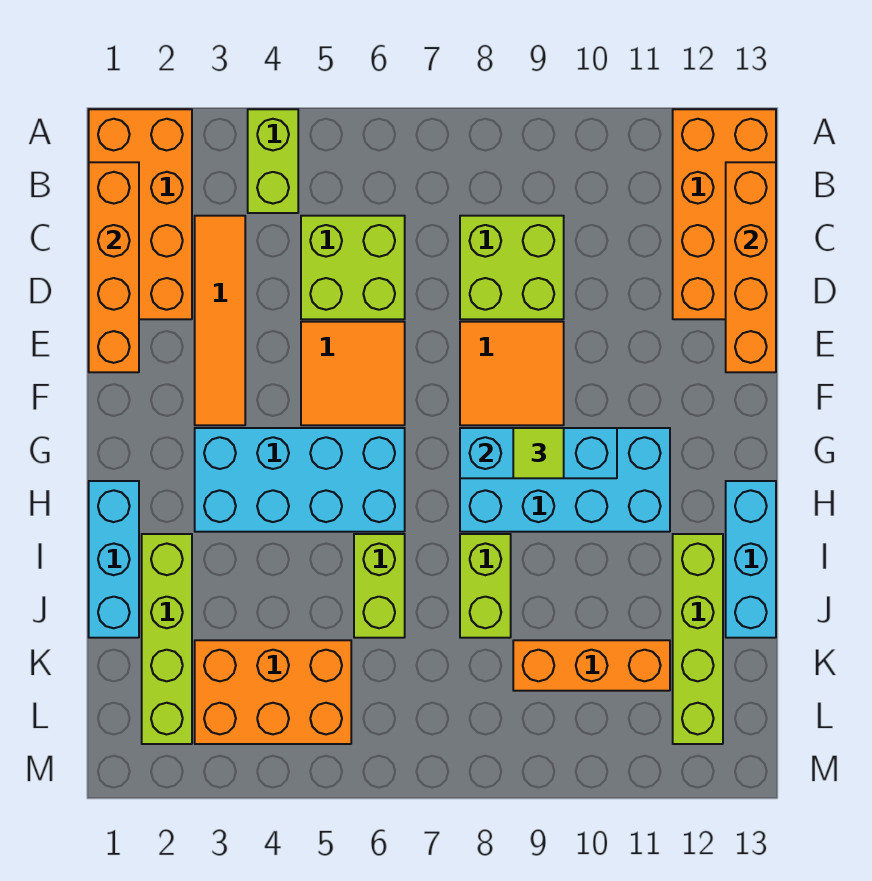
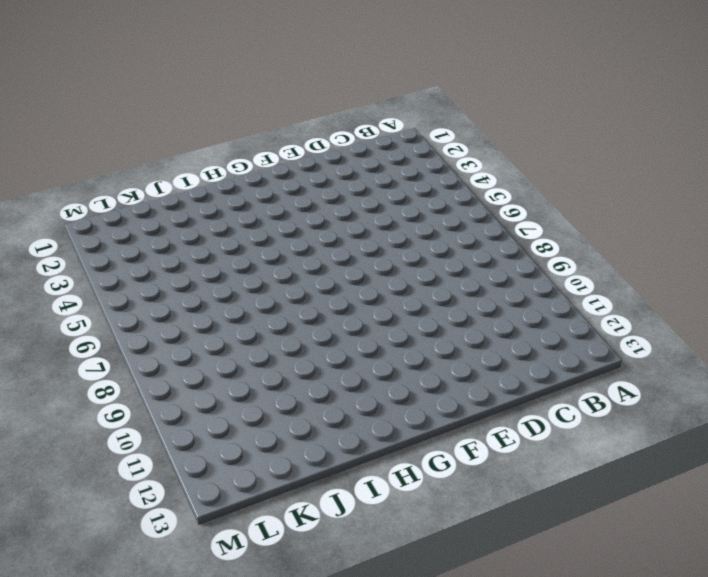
none -> orange brick A1:D2 level 1
none -> lime brick A4:B4 level 1
none -> orange brick A12:D13 level 1

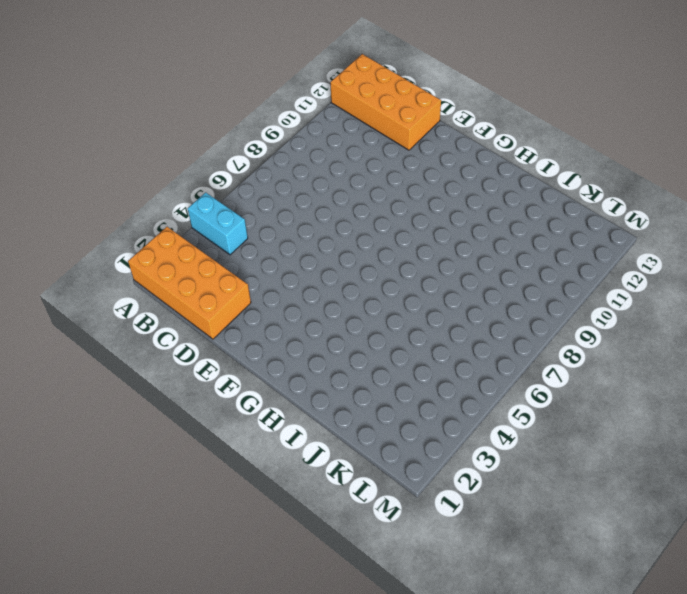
cyan brick A4:B4 level 1 -> lime brick A4:B4 level 1
none -> orange tile C3:F3 level 1
none -> lime brick C5:D6 level 1
none -> lime brick C8:D9 level 1

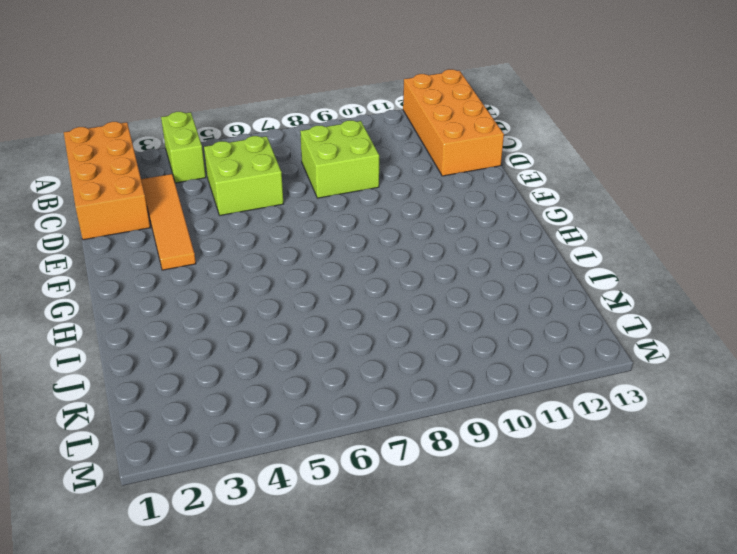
none -> orange tile E5:F6 level 1
none -> orange tile E8:F9 level 1
none -> cyan brick G3:H6 level 1

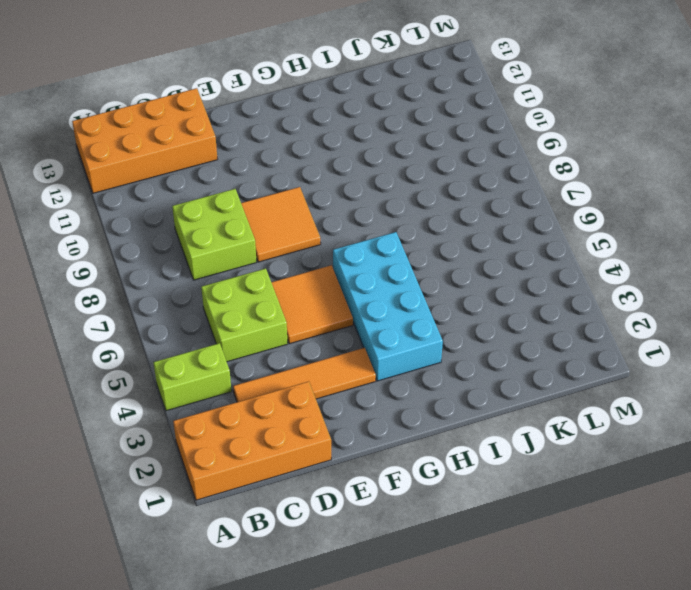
none -> cyan brick G8:H11 level 1
none -> cyan brick H1:J1 level 1
none -> cyan brick H13:J13 level 1

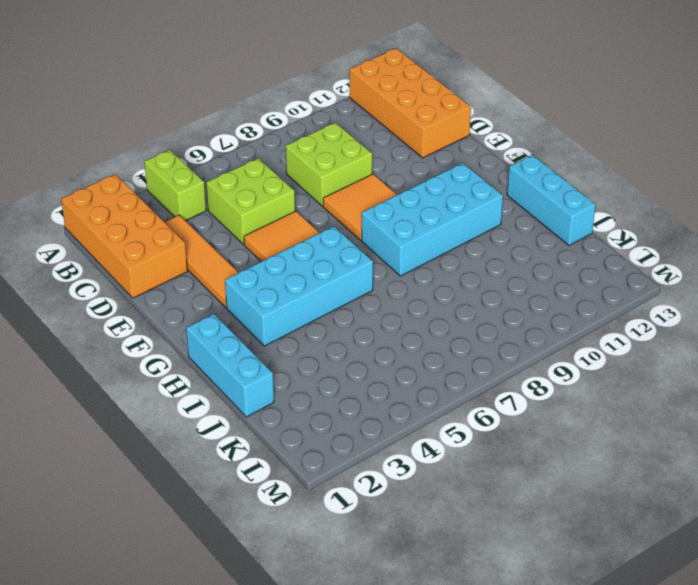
none -> lime brick I2:L2 level 1
none -> lime brick I6:J6 level 1
none -> lime brick I8:J8 level 1

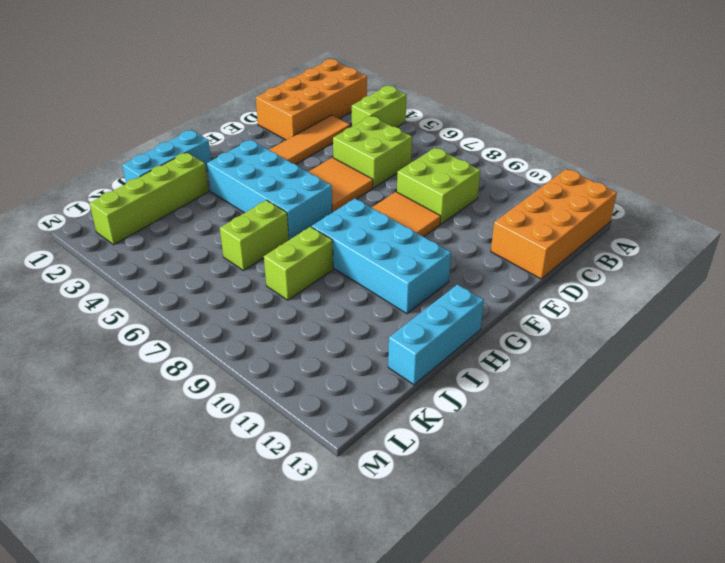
none -> lime brick I12:L12 level 1
none -> orange brick K3:L5 level 1
none -> orange brick K9:K11 level 1

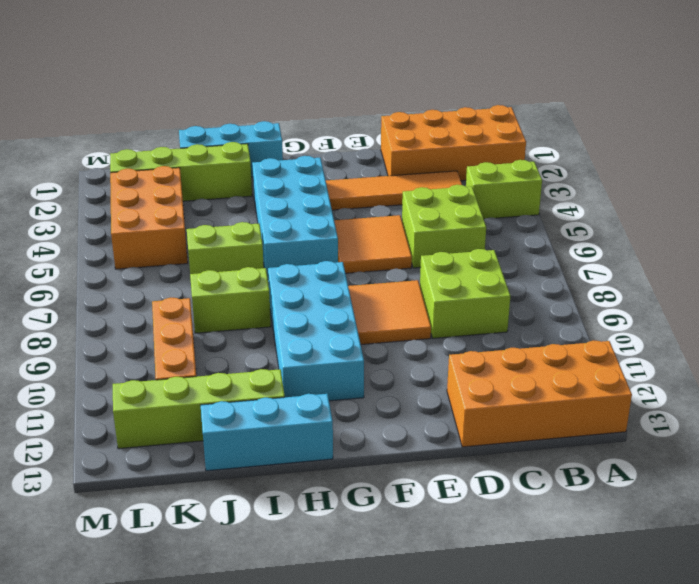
none -> orange brick B1:E1 level 2
none -> orange brick B13:E13 level 2
none -> cyan brick G8:G10 level 2

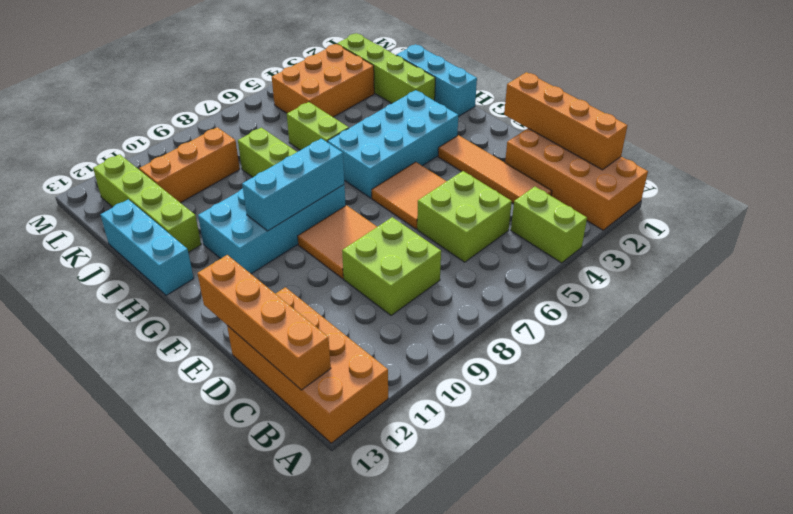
none -> lime tile G9 level 3

